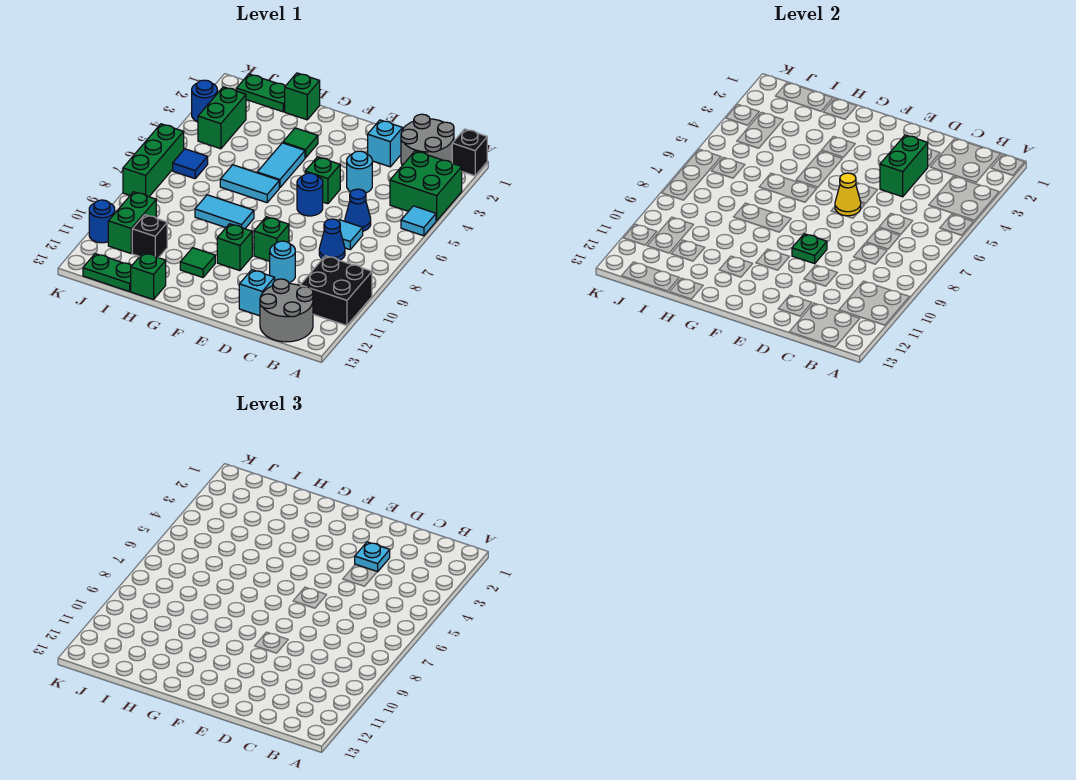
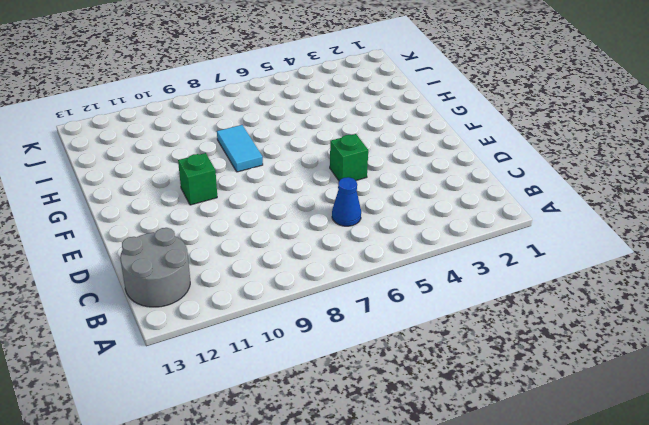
none -> black brick A1 level 1
none -> green brick A3:B4 level 1
none -> cyan tile A5 level 1
none -> black brick A10:B11 level 1

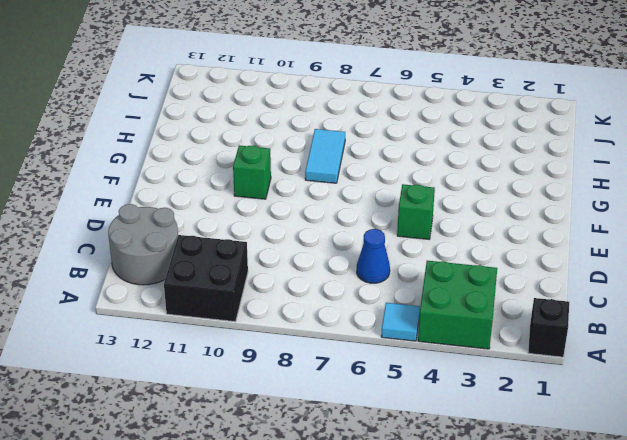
none -> grey round brick B1:C2 level 1
none -> cyan tile C7 level 1
none -> blue cone C8 level 1
none -> cyan brick D2 level 1

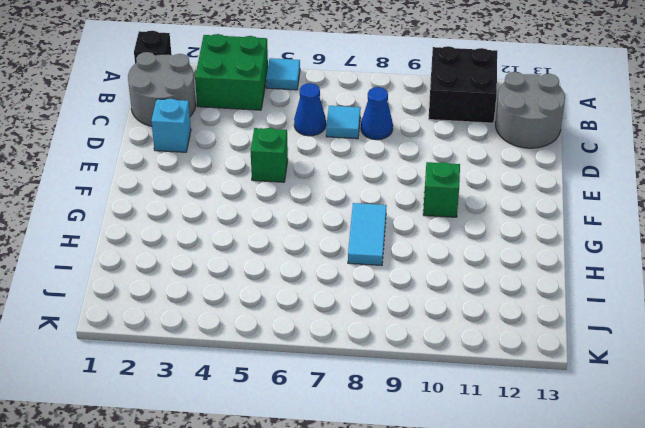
none -> cyan round brick D4 level 1
none -> cyan round brick D10 level 1
none -> cyan brick D12 level 1
none -> blue round brick E6 level 1

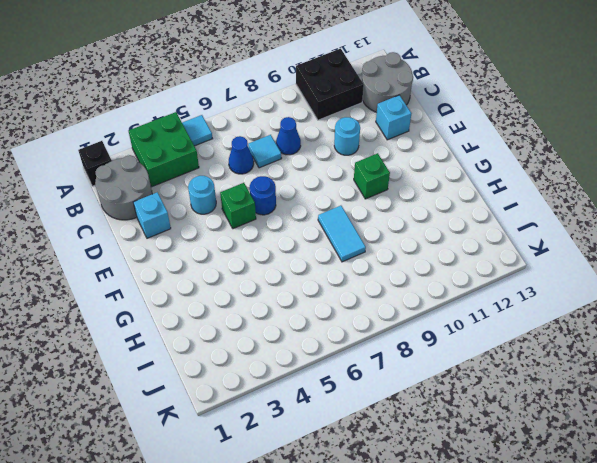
none -> green brick E9 level 1
none -> green tile G3 level 1
none -> cyan tile G4:G5 level 1
none -> cyan tile G6:H6 level 1

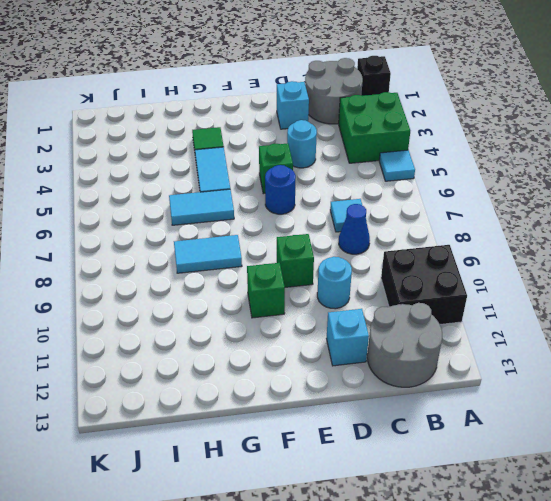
none -> blue cone C6 level 1
none -> green tile G11 level 1
none -> green brick H1 level 1
none -> green brick H13 level 1

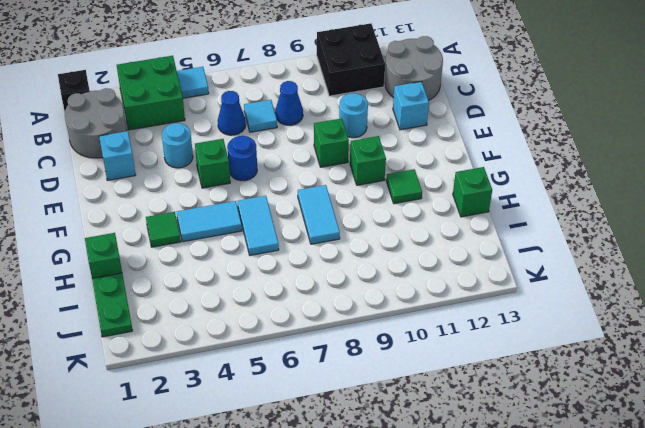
none -> black brick I11 level 1
none -> green plate I13:J13 level 1
none -> green brick J3:J4 level 1
none -> blue tile J6 level 1

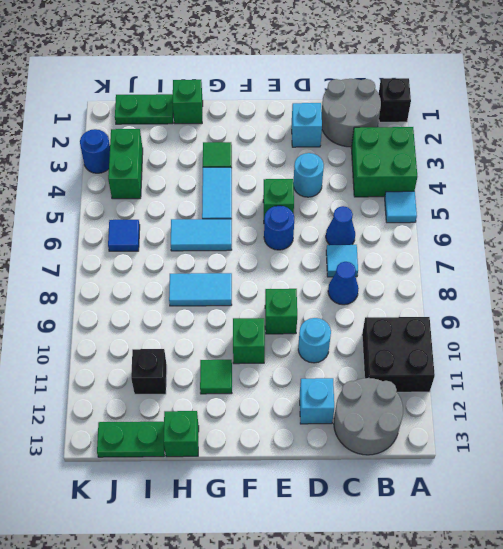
none -> green brick J10:J11 level 1
none -> green brick K6:K8 level 1
none -> blue round brick K11 level 1
none -> green brick D3:D4 level 2

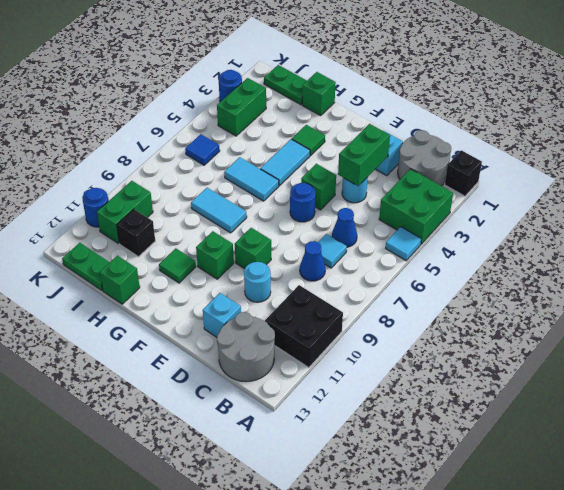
none -> green brick K6:K8 level 1
none -> yellow cone E6 level 2
none -> green plate E9 level 2
none -> cyan plate D3 level 3

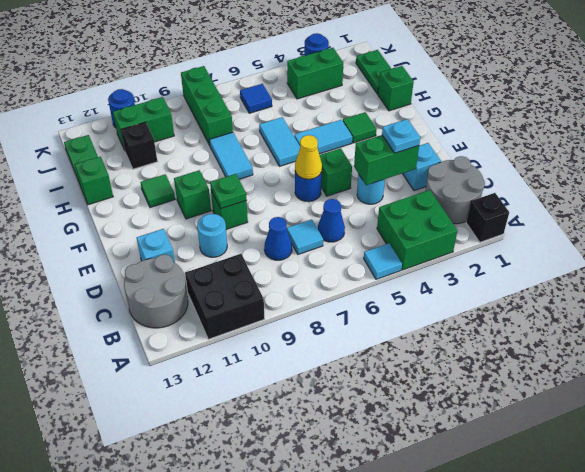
green brick I8:K8 level 1 -> green brick K6:K8 level 1

